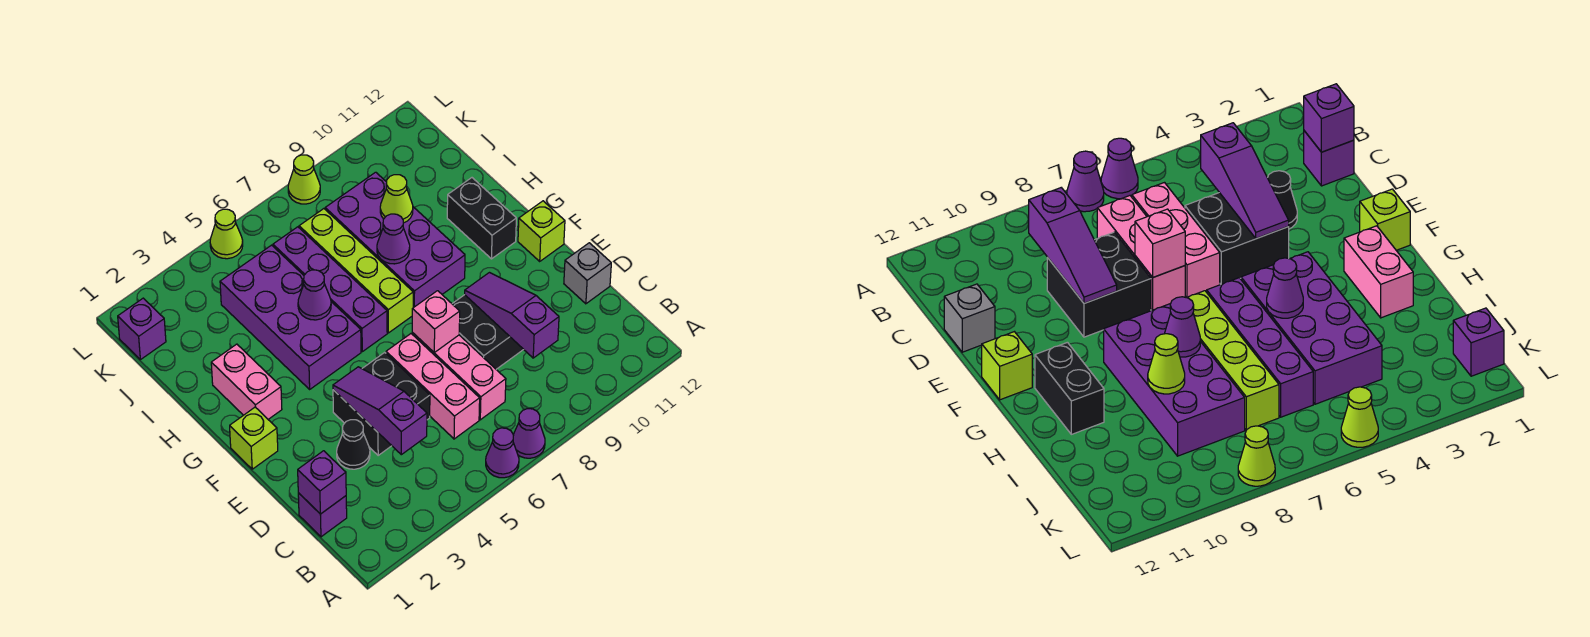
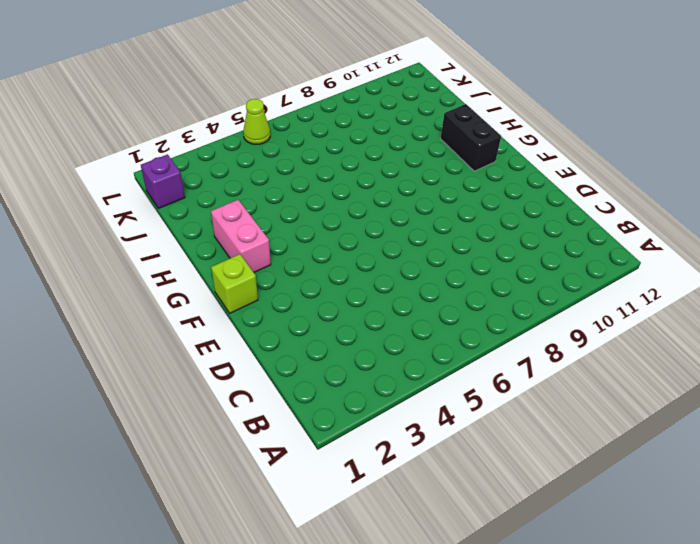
none -> purple cone A6 level 1
none -> purple cone A7 level 1
none -> purple brick C1 level 1

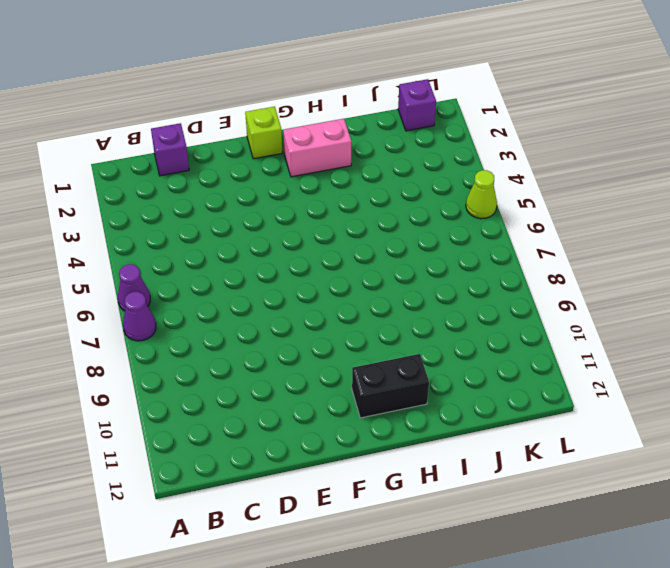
none -> pink brick C6:E6 level 1
none -> pink brick C7:E7 level 1
none -> black cone D3 level 1

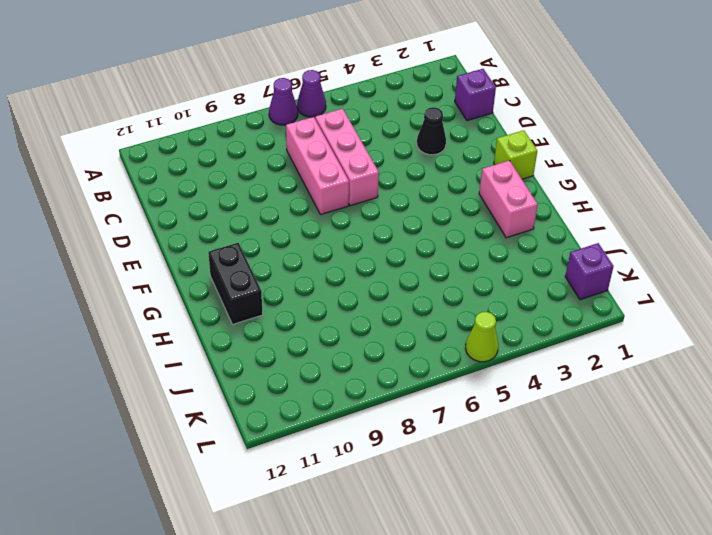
none -> black brick D4:E5 level 1
none -> black brick D8:E9 level 1
none -> grey brick D12 level 1

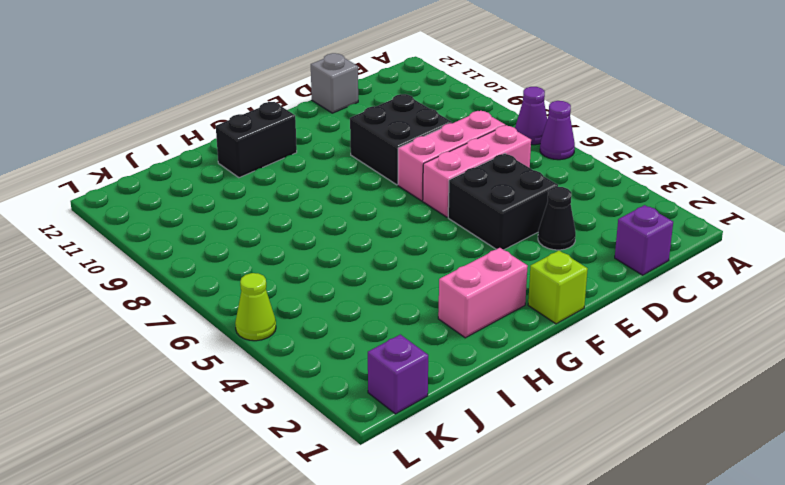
none -> lime brick F12 level 1
none -> purple brick G4:J5 level 1
none -> purple brick G6:J6 level 1

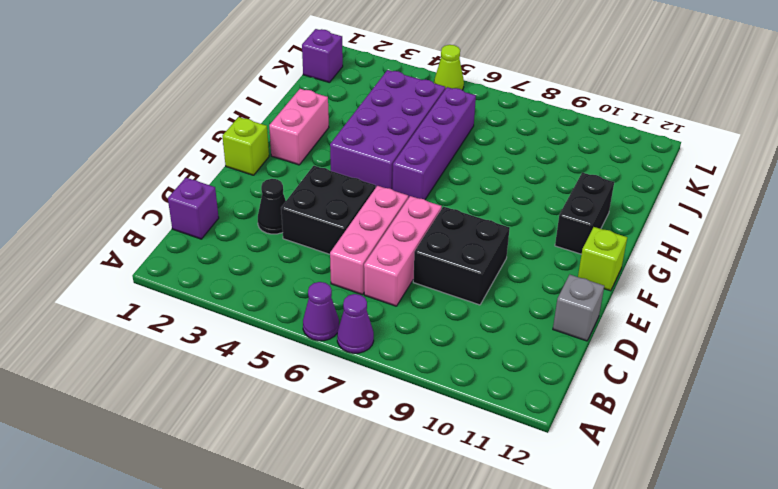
none -> lime brick G7:J7 level 1
none -> purple brick G8:J9 level 1
none -> lime cone L8 level 1

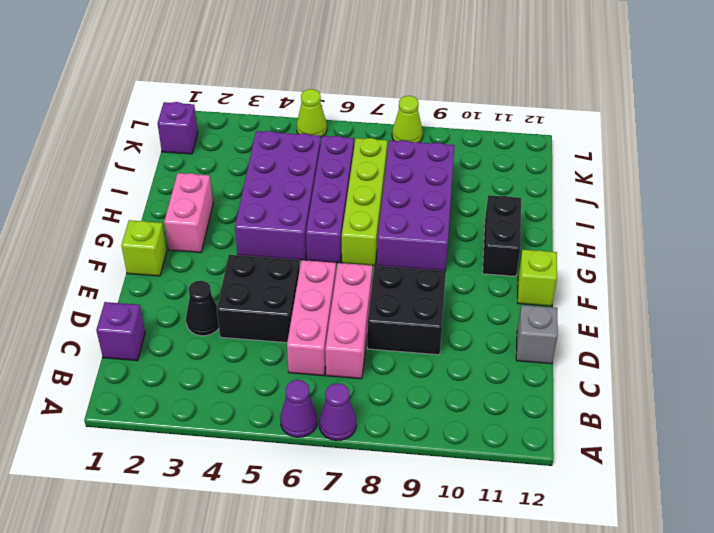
none -> purple brick C1 level 2
none -> purple slope C4:E4 level 2 top C
none -> purple slope C9:E9 level 2 top C

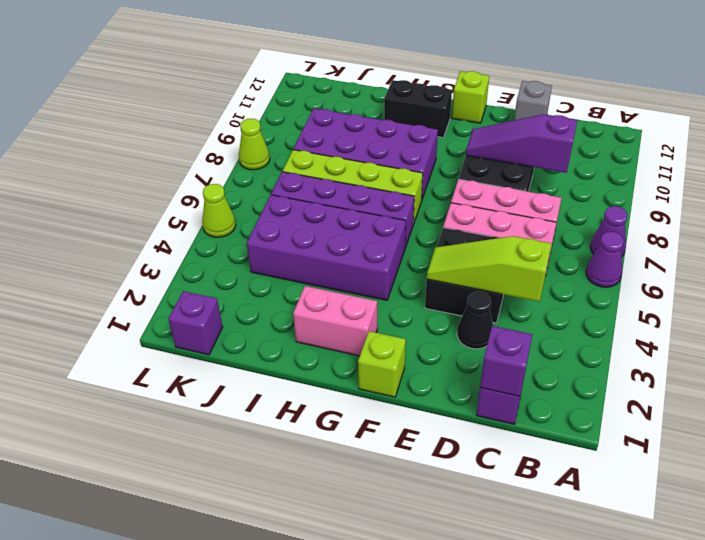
lime slope C4:E4 level 2 top C -> purple slope C4:E4 level 2 top C
none -> pink brick E7 level 2
none -> purple cone H5 level 2
none -> purple cone H8 level 2

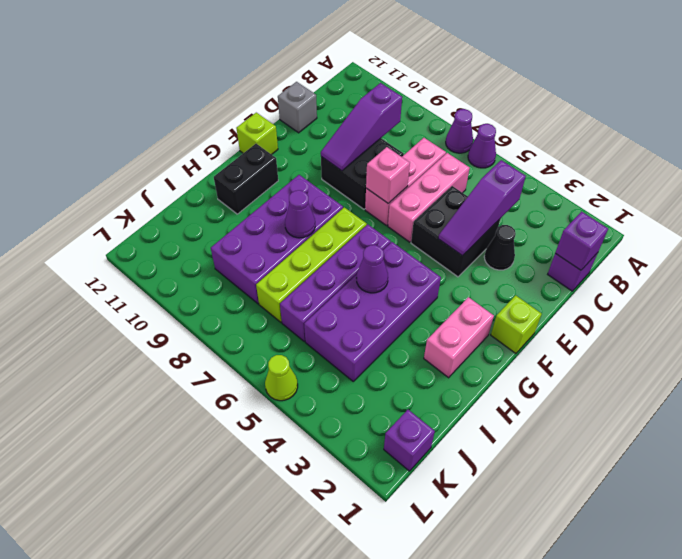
none -> lime cone L8 level 1
none -> lime cone I9 level 2

